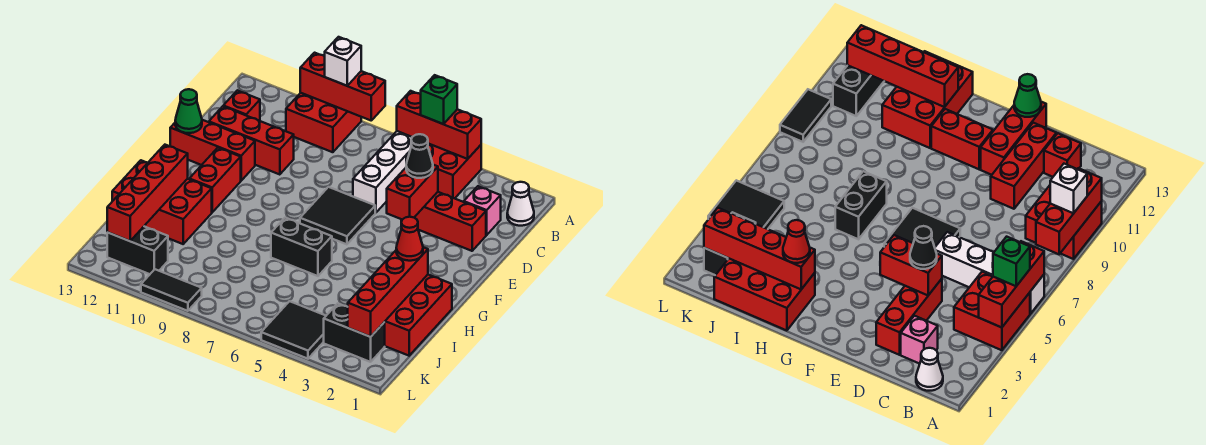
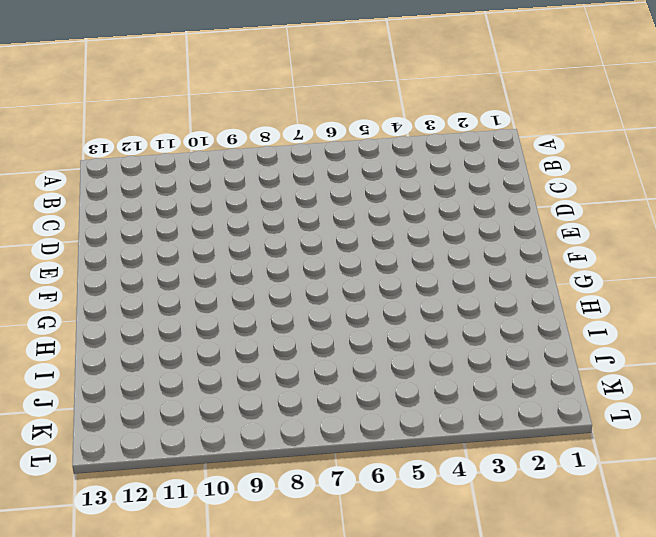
none -> red brick A4:B5 level 1
none -> white brick A6:D6 level 1
none -> red brick A9:B10 level 1

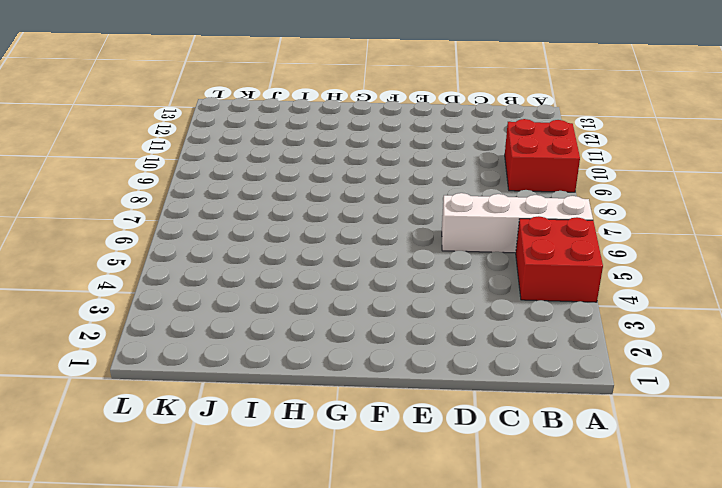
none -> white cone B1 level 1
none -> pink brick C2 level 1
none -> red brick C12 level 1

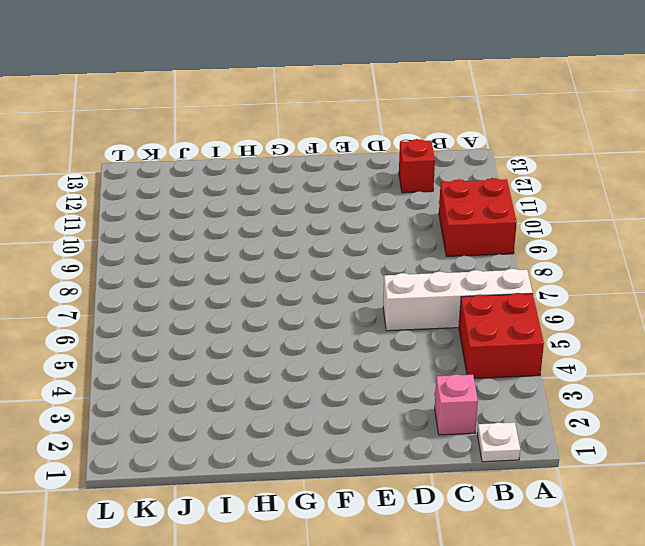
white plate B1 level 1 -> white cone B1 level 1
none -> red brick D2:D4 level 1
none -> red brick D10:D12 level 1
none -> black tile E6:F7 level 1

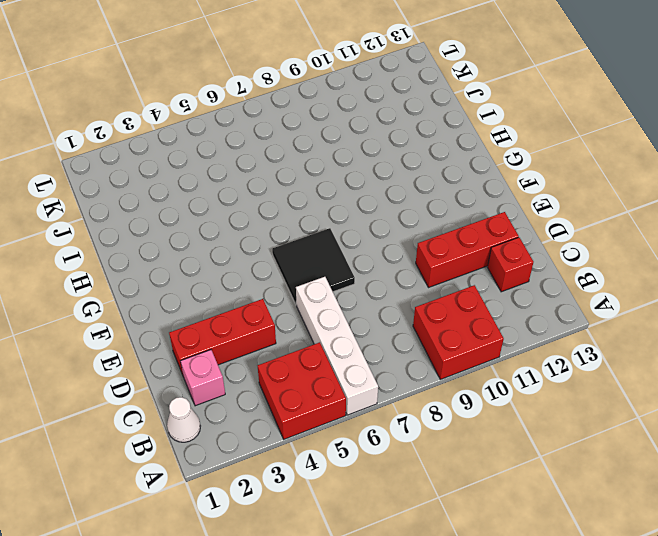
none -> red brick E11:E13 level 1
none -> red brick F11:G11 level 1
none -> red brick H1:J2 level 1

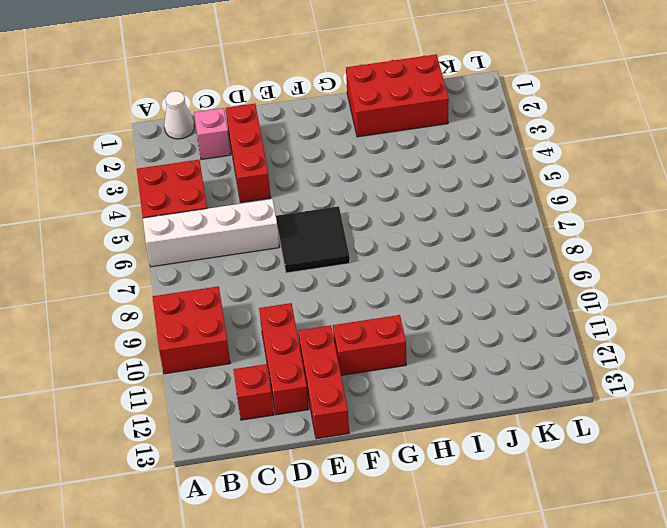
none -> black brick H6:H7 level 1
none -> red brick H11:I13 level 1
none -> black brick K2:K3 level 1

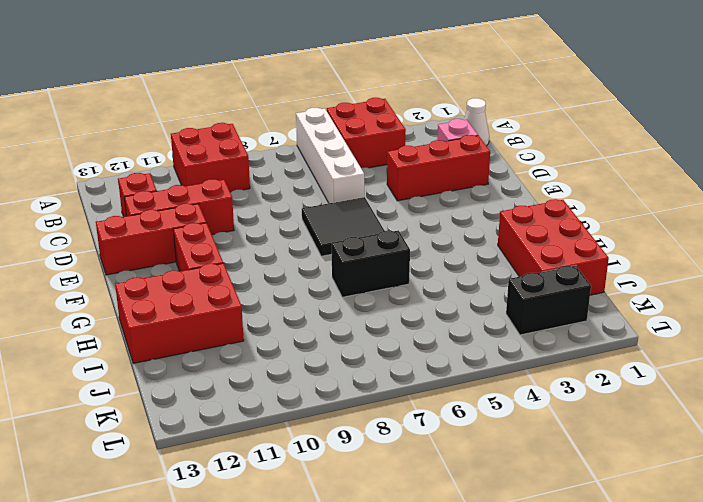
none -> black tile K4:L5 level 1
none -> black brick K11:K12 level 1
none -> black tile L9:L10 level 1

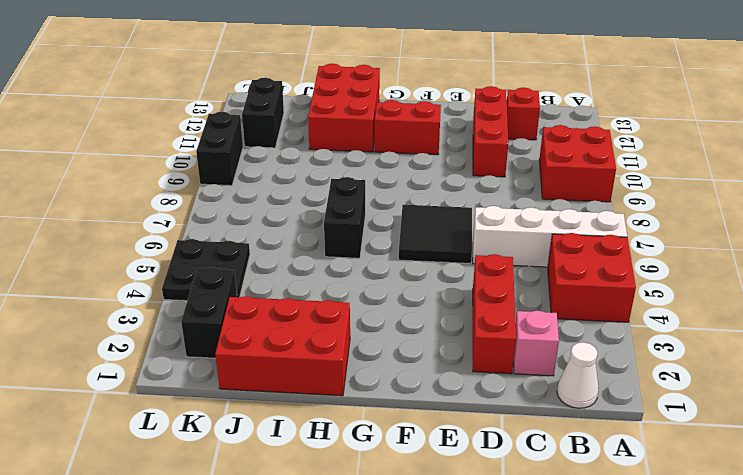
black plate K4:L5 level 1 -> black tile K4:L5 level 1
black brick L9:L10 level 1 -> black tile L9:L10 level 1
none -> red brick E11:E13 level 1
none -> red brick A4:A6 level 2
none -> red brick A8:A10 level 2

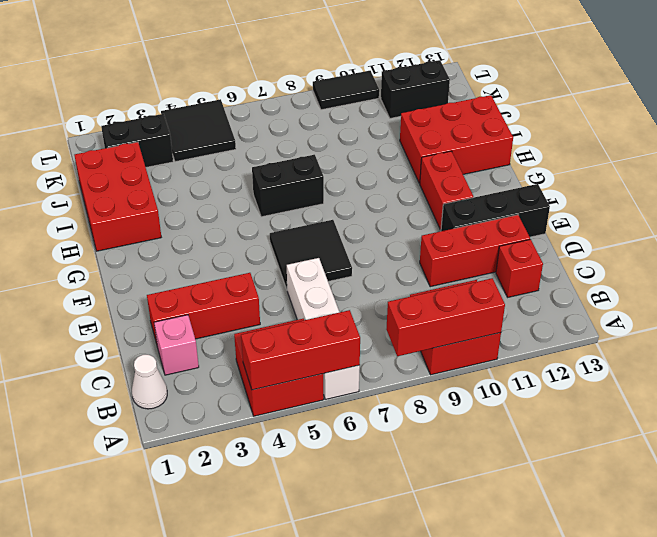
black brick E11:E13 level 1 -> red brick E11:E13 level 1
none -> red brick D4:E4 level 2
none -> green cone E13 level 2
none -> red brick H2:K2 level 2

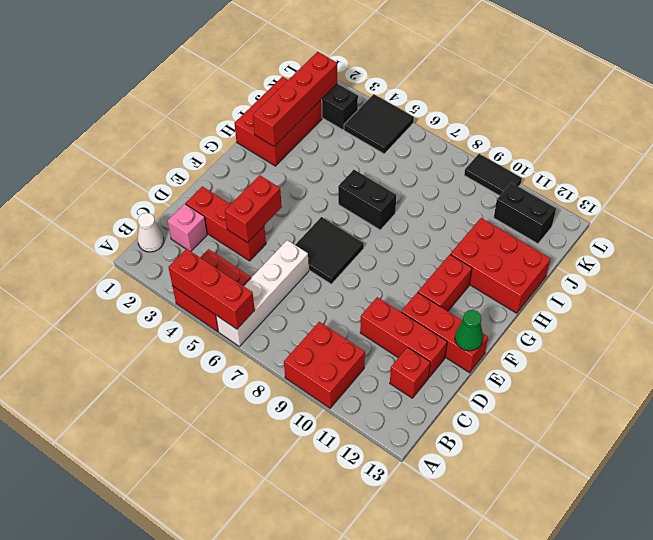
none -> red brick A8:A10 level 2
none -> red brick H12:K12 level 2
none -> green brick A5 level 3

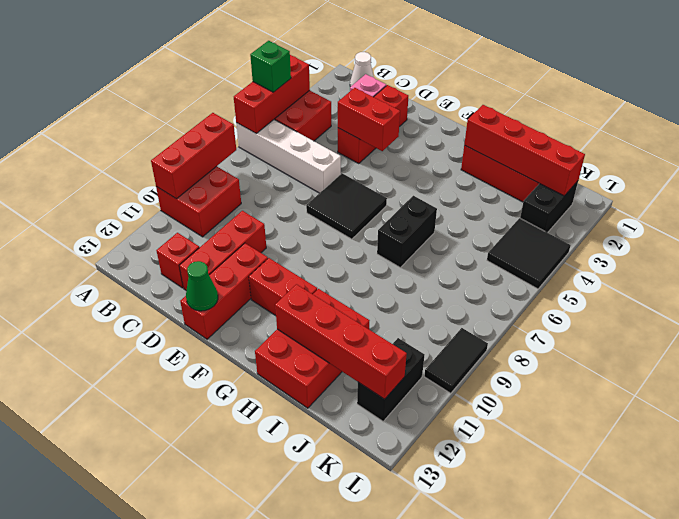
none -> white brick A9 level 3
none -> black cone D4 level 3
none -> red cone H2 level 3

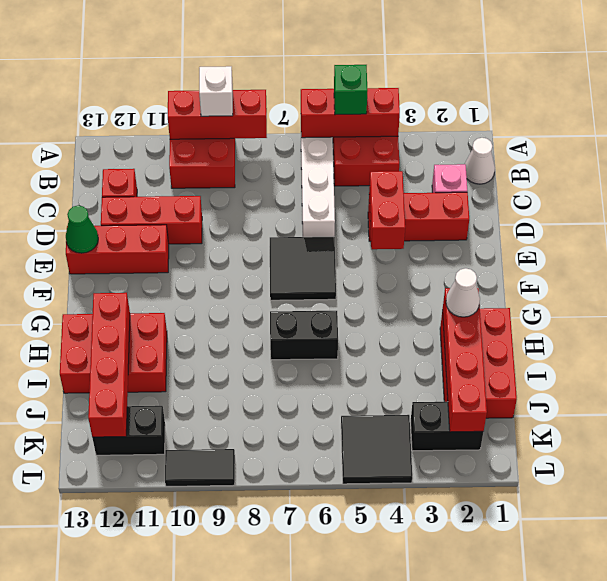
white cone H2 level 3 -> red cone H2 level 3
none -> red brick F11:G11 level 1
none -> black cone D4 level 3

